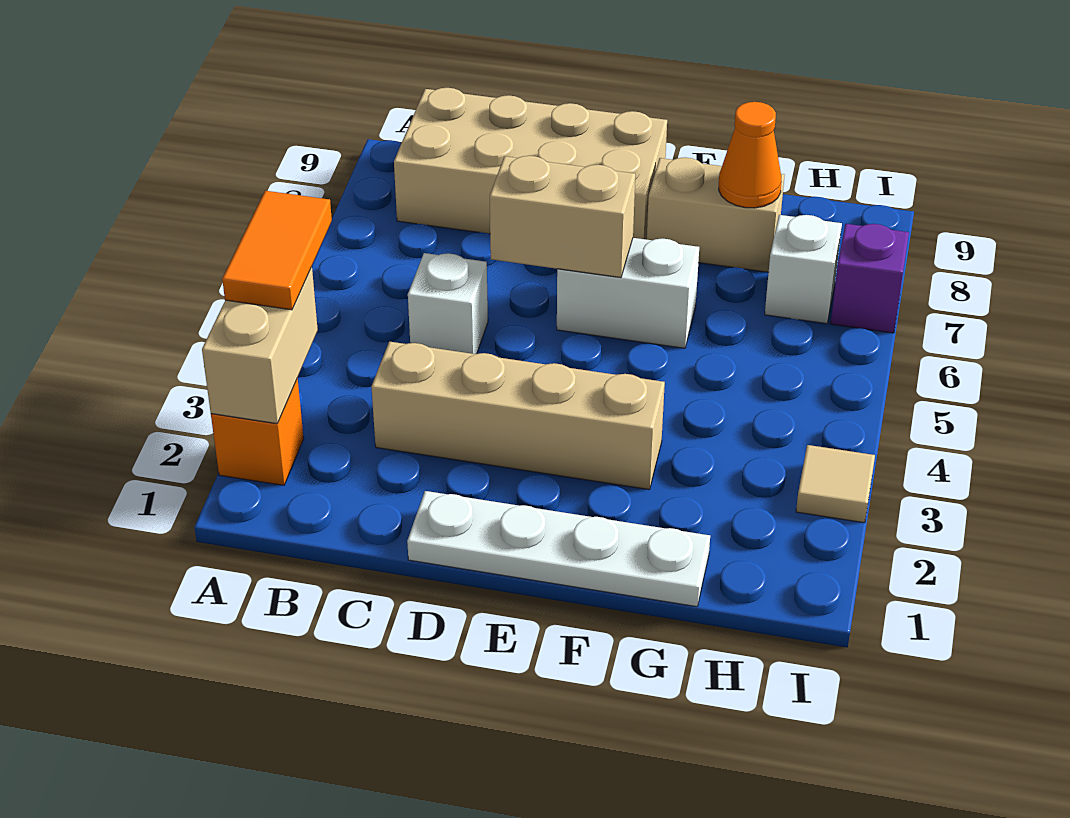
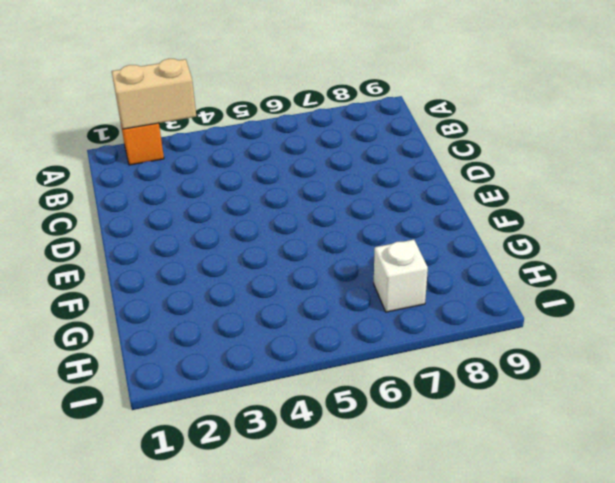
none -> tan brick B8:E9 level 1
none -> tan brick C3:F3 level 1
none -> white brick C5 level 1

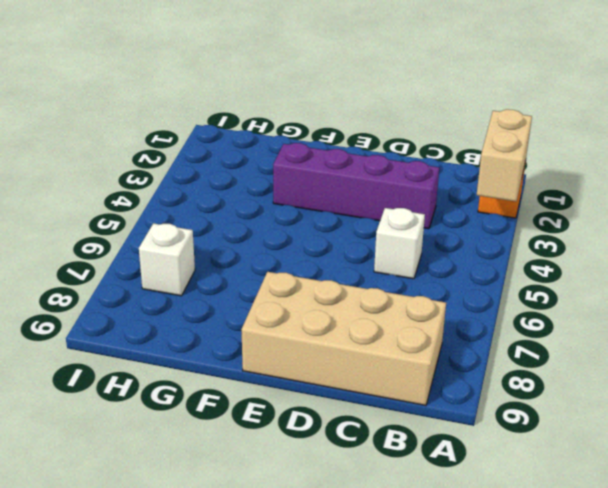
purple brick C3:F3 level 1 -> tan brick C3:F3 level 1
none -> white plate D1:G1 level 1
none -> white brick E6:F6 level 1
none -> tan brick F8:G8 level 1

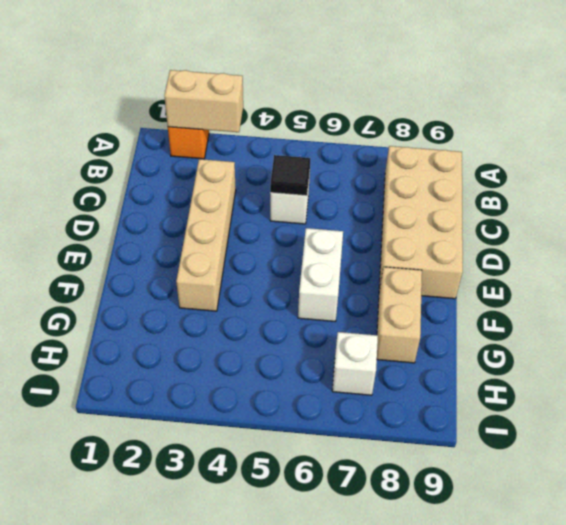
black tile C5 level 2 -> none
none -> white plate D1:G1 level 1
none -> tan tile I3 level 1
none -> purple brick I7 level 1

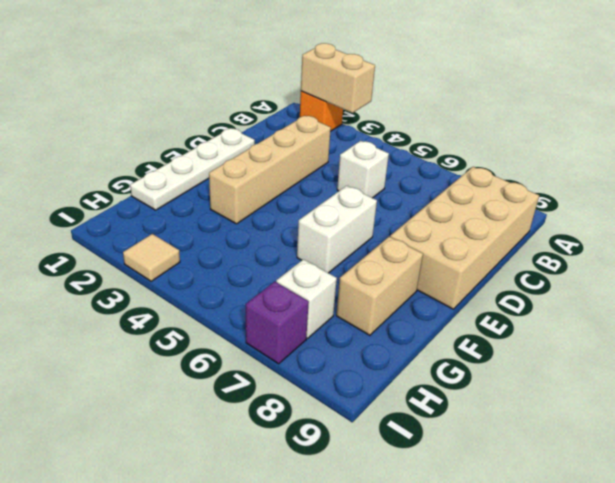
none -> tan brick D6:E6 level 2
none -> orange cone G8 level 2
none -> orange tile A3:A4 level 3

